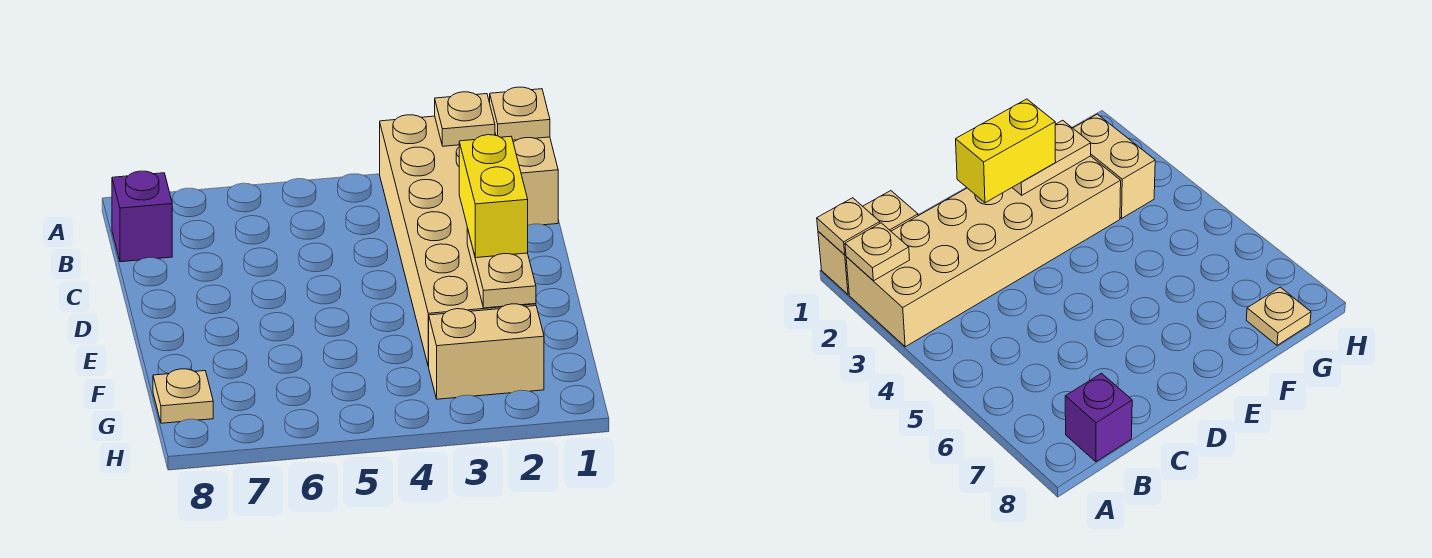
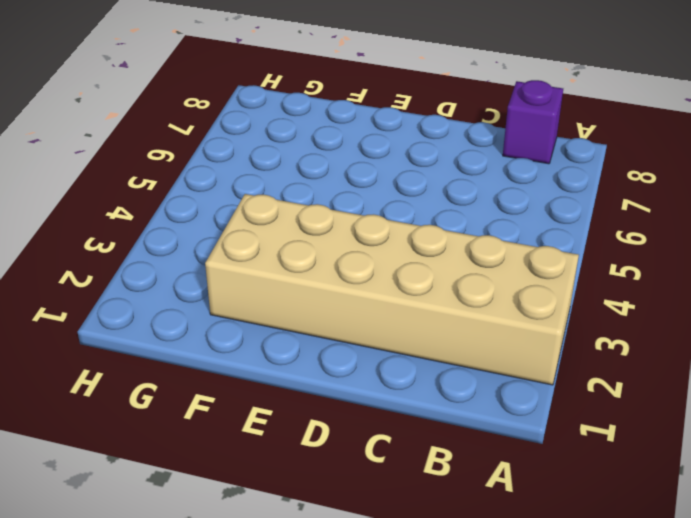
none -> tan brick A1:B1 level 1
none -> tan brick G2:G3 level 1

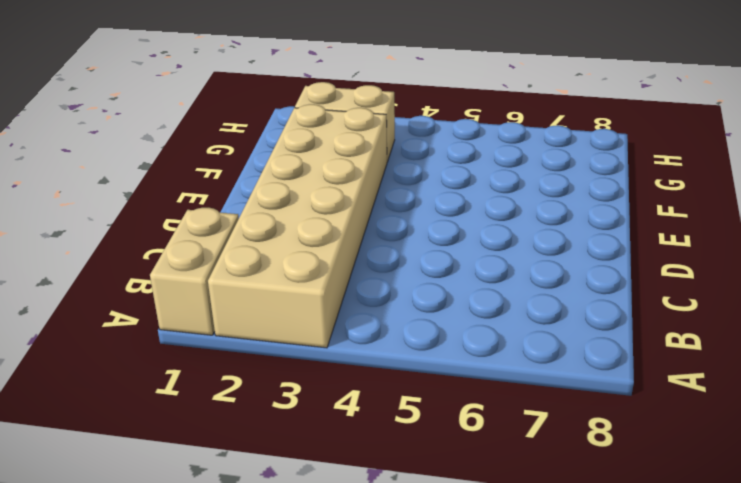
none -> purple brick B8 level 1
none -> tan plate G8 level 1

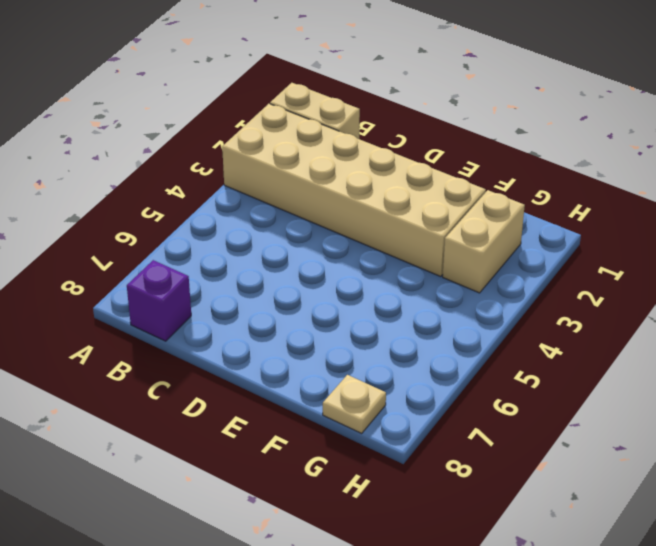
none -> tan plate A1 level 2
none -> tan plate A2 level 2

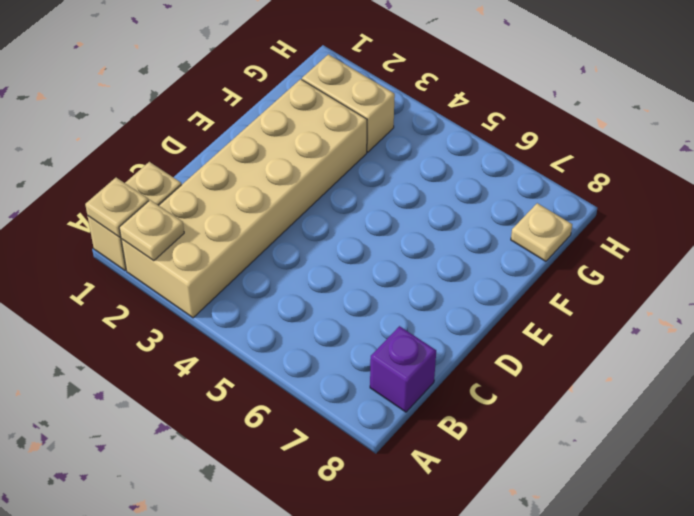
none -> tan plate E2:F2 level 2
none -> yellow brick D2:E2 level 3

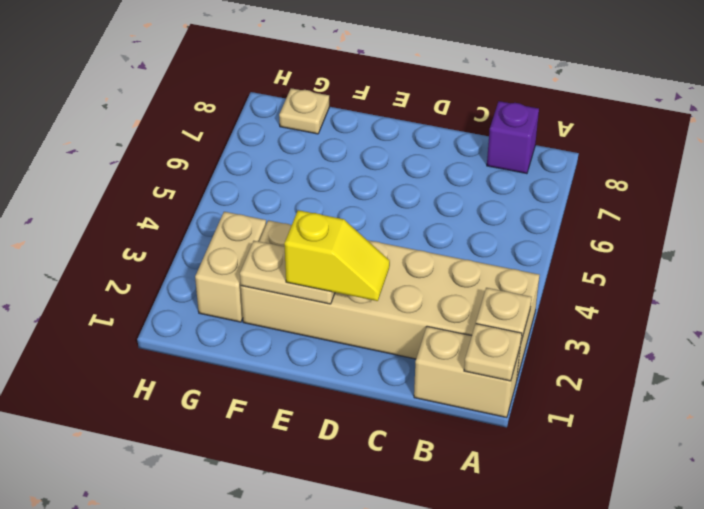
yellow slope D2:E2 level 3 top E -> yellow brick D2:E2 level 3

